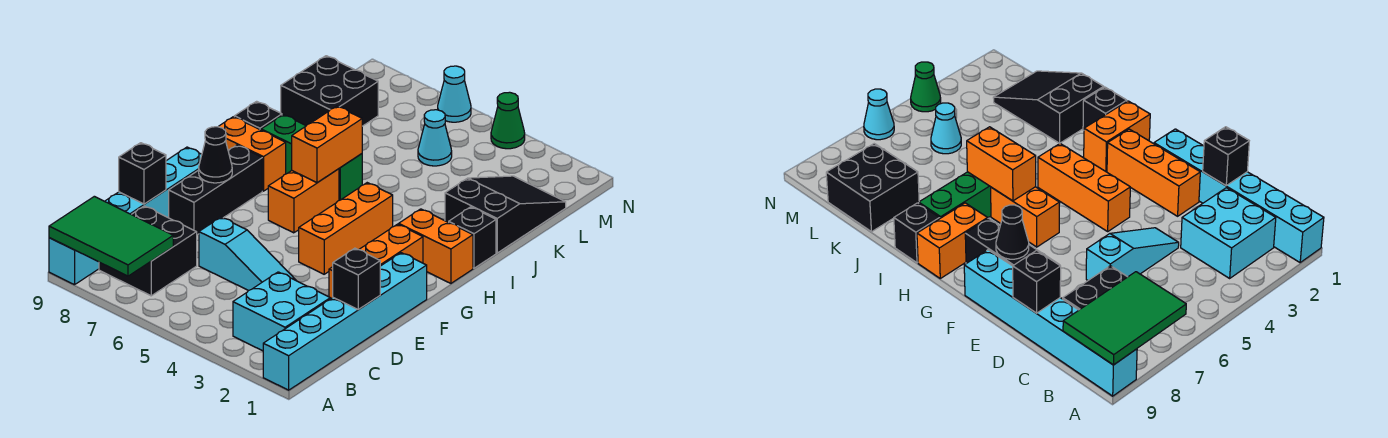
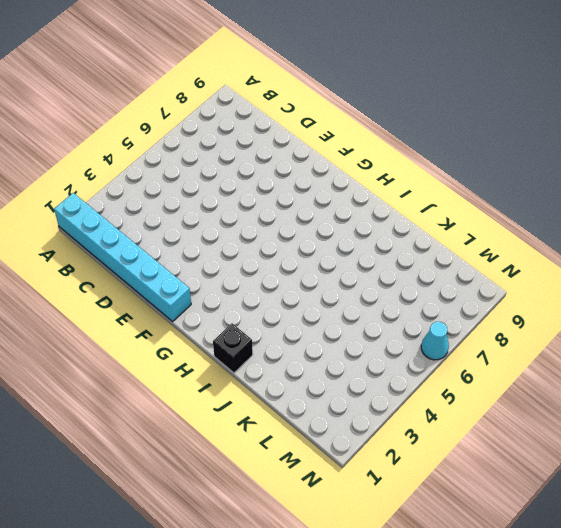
none -> cyan brick A9:F9 level 1
none -> cyan brick B2:C3 level 1
none -> black brick B7:C8 level 1

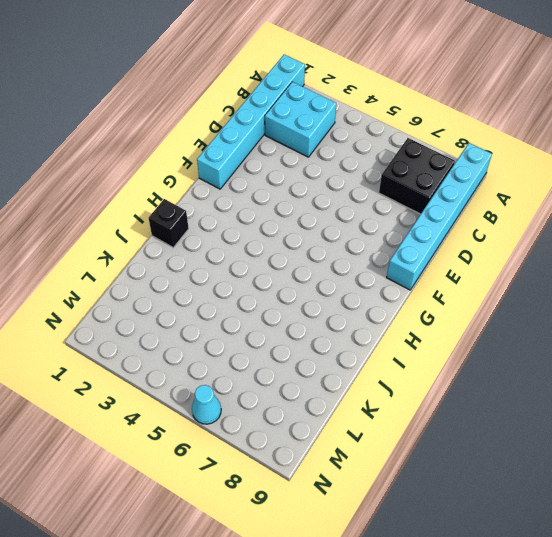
none -> cyan slope D4:D6 level 1 top 6
none -> orange brick E2:G2 level 1
none -> black brick E8:G8 level 1

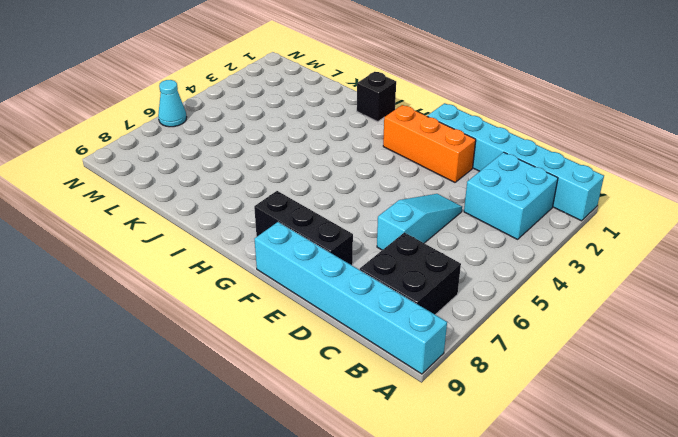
none -> orange brick F4:H4 level 1
none -> orange brick G6:H6 level 1
none -> orange brick H1:H2 level 1

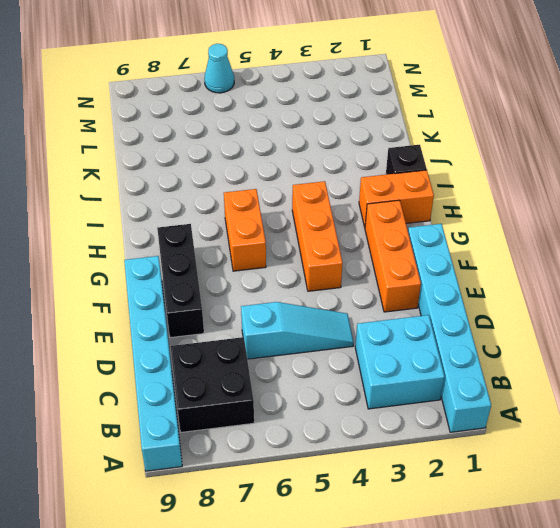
none -> orange brick H8:H9 level 1
none -> green brick I6:I8 level 1
none -> black brick I9 level 1

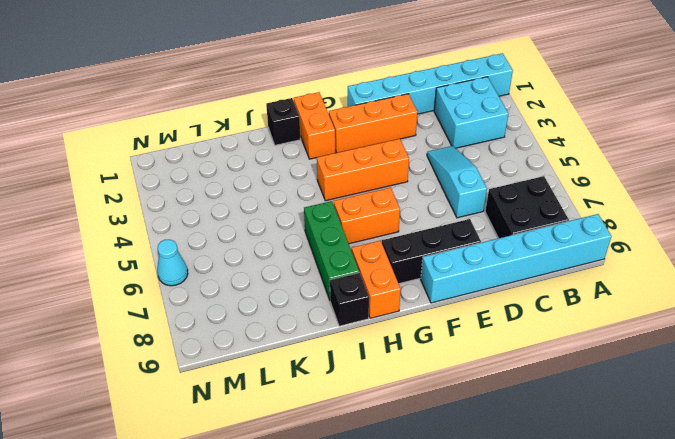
none -> black slope J1:L2 level 1 top J
none -> black brick K8:L9 level 1
none -> cyan cone L5 level 1

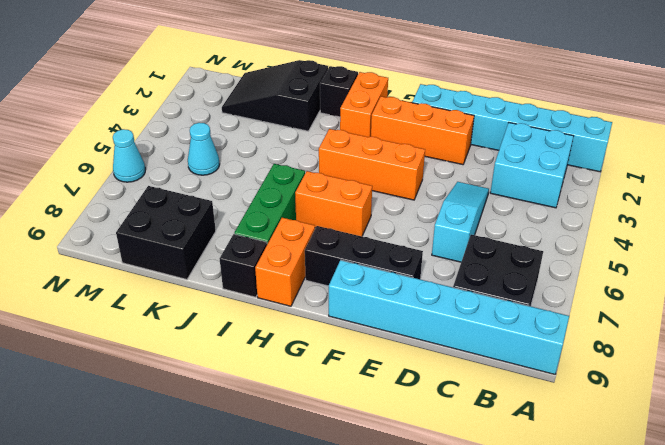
none -> green cone N4 level 1
none -> green tile A7:B9 level 2
none -> black brick D1 level 2

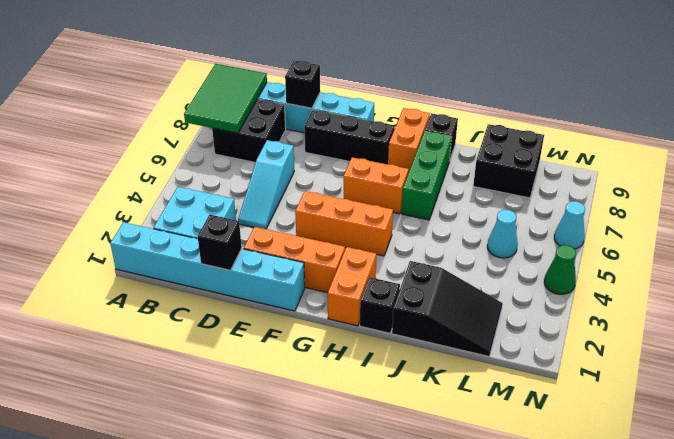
none -> black cone F8 level 2
none -> orange brick H6:I6 level 2

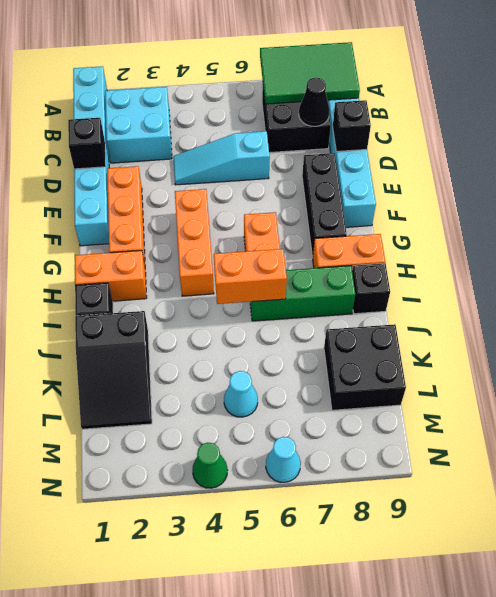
black cone C8 level 2 -> black cone F8 level 2
orange brick I5:I6 level 2 -> orange brick H6:I6 level 2

